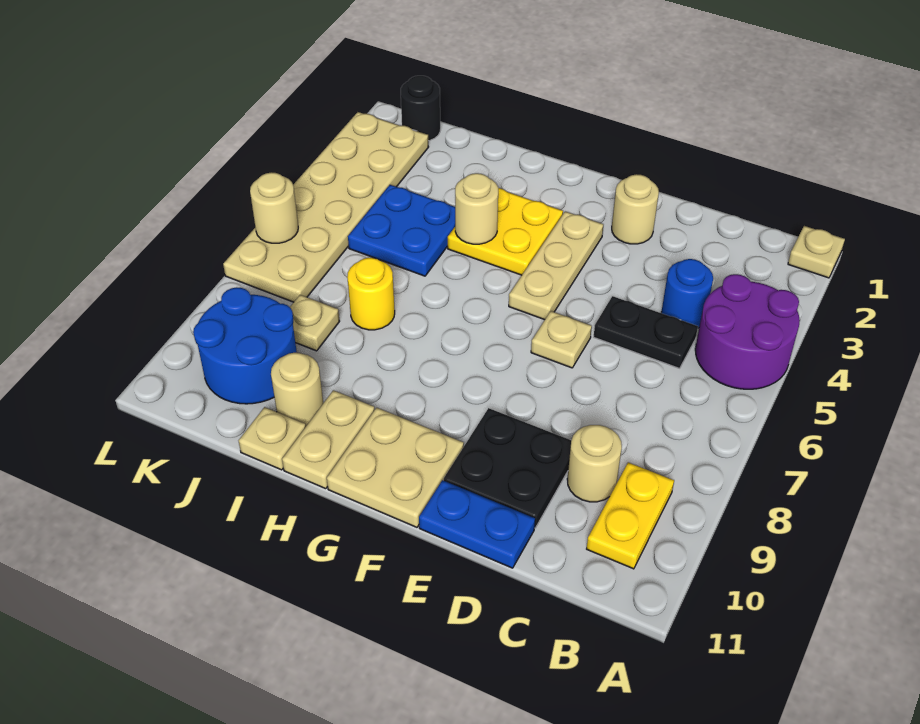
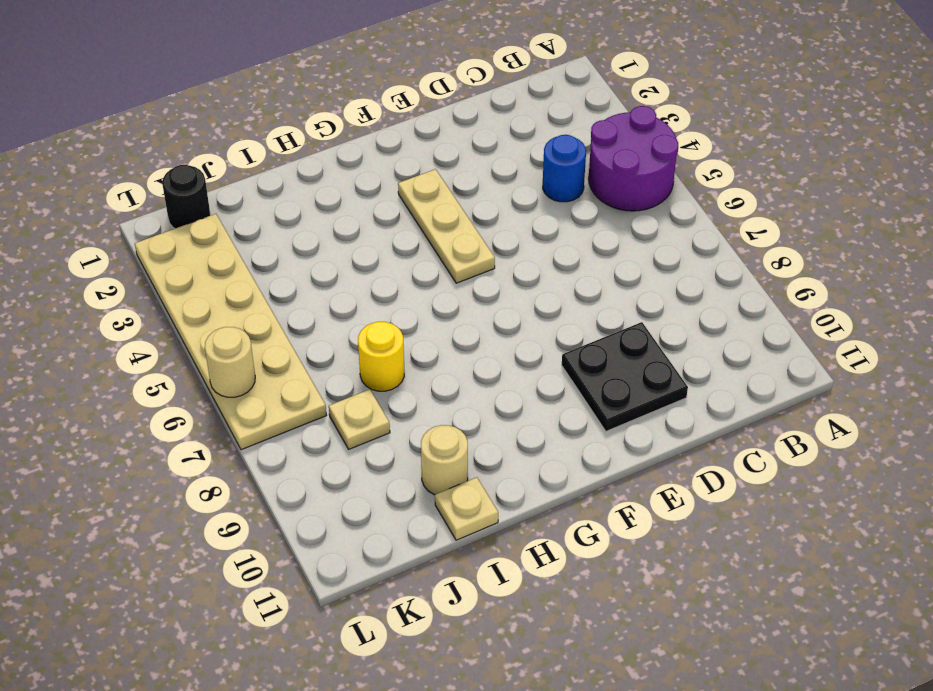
none -> tan plate A1 level 1
none -> yellow plate B9:B10 level 1
none -> black plate C5:D5 level 1

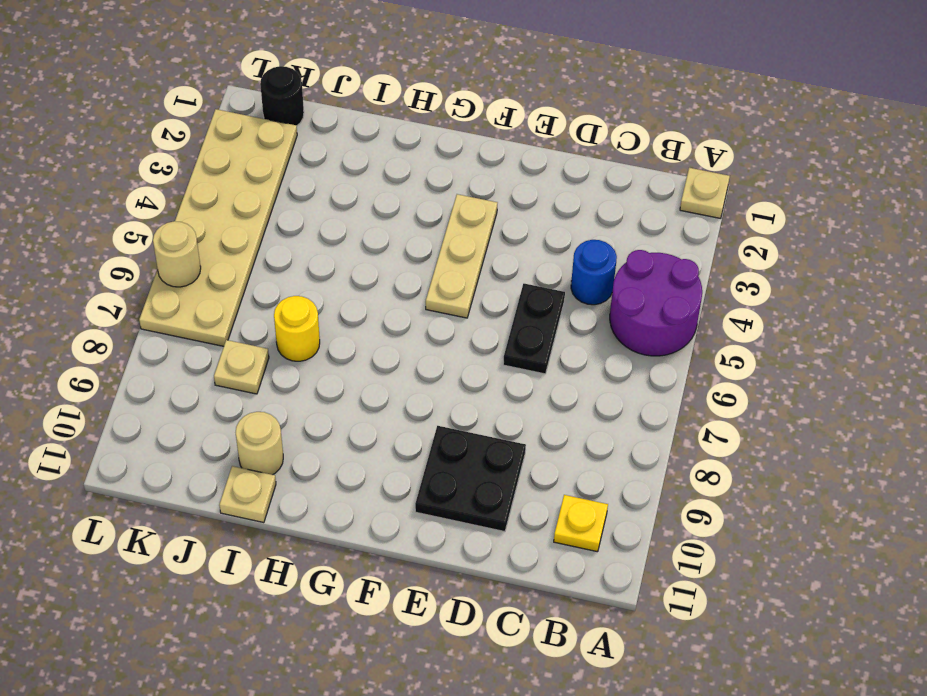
yellow plate B10 level 1 -> yellow plate B9:B10 level 1
black plate D5:D6 level 1 -> black plate C5:D5 level 1
none -> tan round brick C9 level 1
none -> blue plate D11:E11 level 1
none -> tan round brick E2 level 1

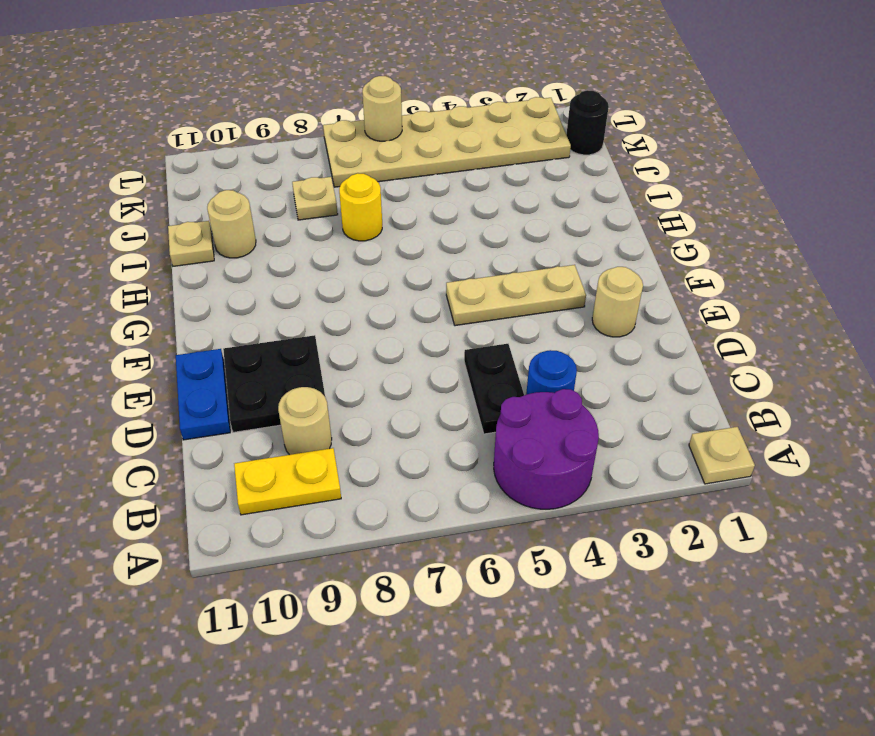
none -> tan plate E6 level 1
none -> tan plate F10:G11 level 1
none -> yellow plate G3:H4 level 1

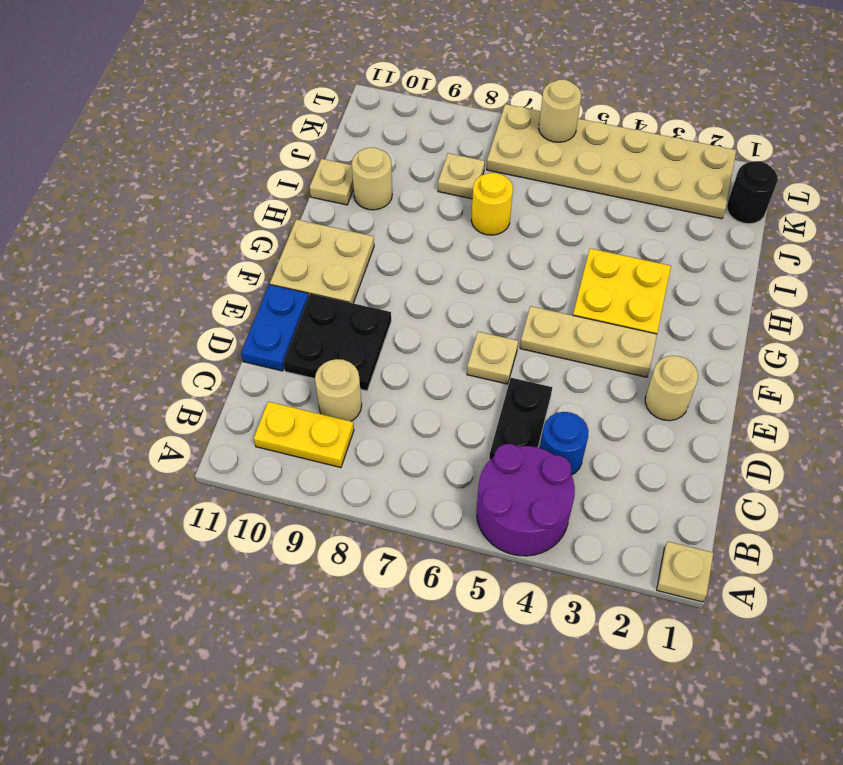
none -> tan plate H10:H11 level 1
none -> blue plate I4:J5 level 1
none -> blue round brick J9:K10 level 1

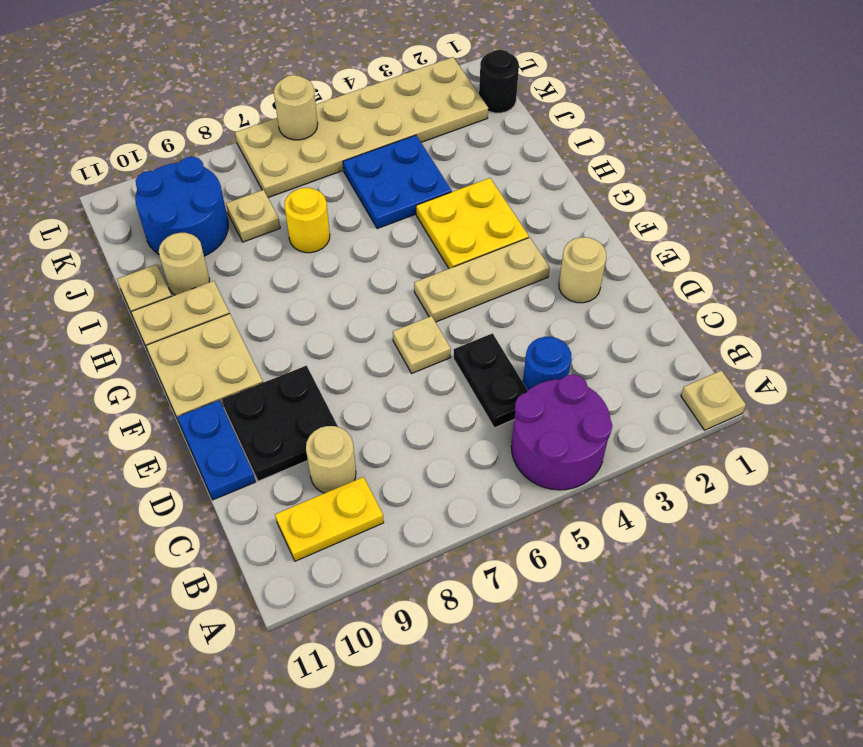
none -> tan round brick H4 level 2

